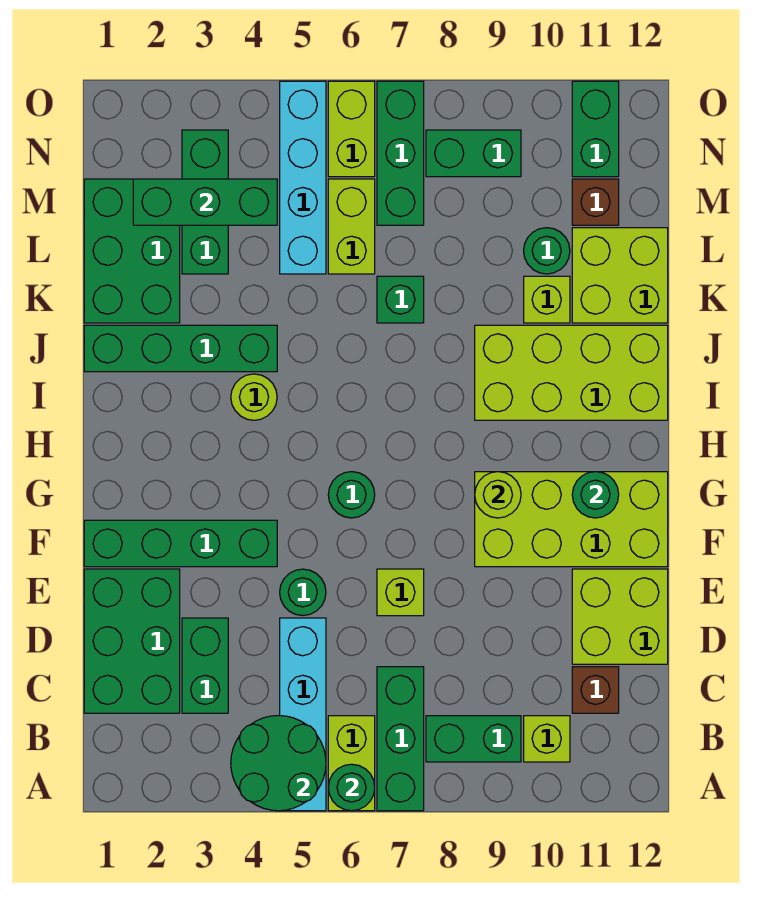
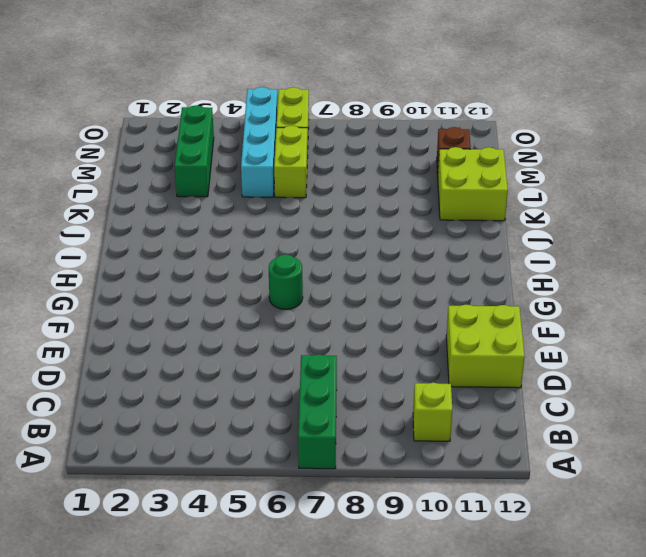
none -> cyan brick A5:D5 level 1
none -> lime brick A6:B6 level 1
none -> green brick B8:B9 level 1
none -> green brick C1:E2 level 1

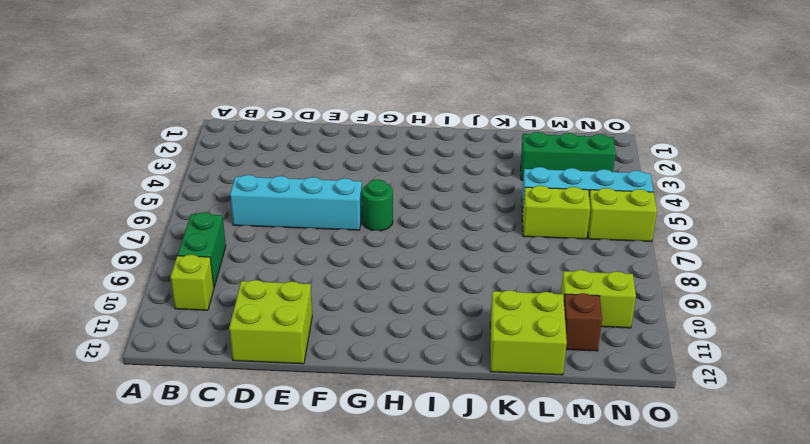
cyan brick C6:F6 level 1 -> cyan brick A5:D5 level 1
lime brick M10:N10 level 1 -> lime brick A6:B6 level 1
none -> green brick A7:C7 level 1
none -> green brick C1:E2 level 1
none -> green brick C3:D3 level 1
none -> brown brick C11 level 1

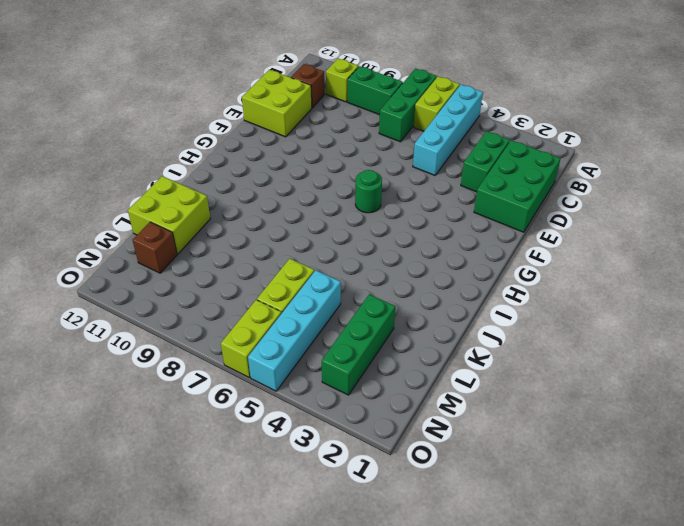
none -> green round brick E5 level 1
none -> lime brick E7 level 1
none -> green brick F1:F4 level 1
none -> lime brick F9:G12 level 1

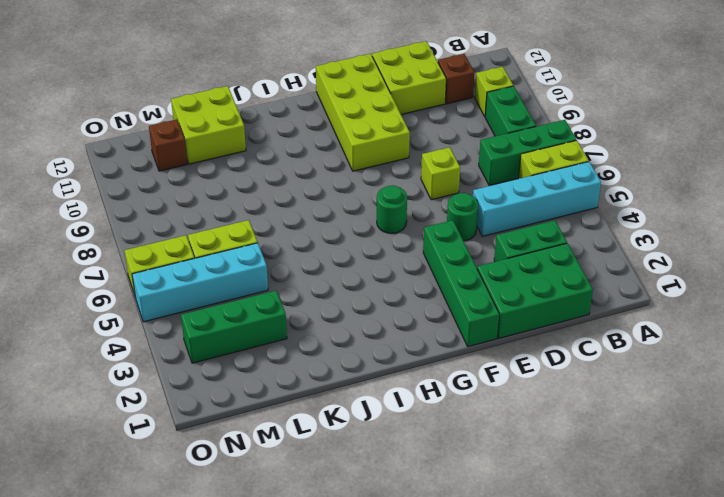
none -> lime round brick I4 level 1
none -> lime brick I9:J12 level 1
none -> green brick J1:J4 level 1
none -> green brick K1:M2 level 1

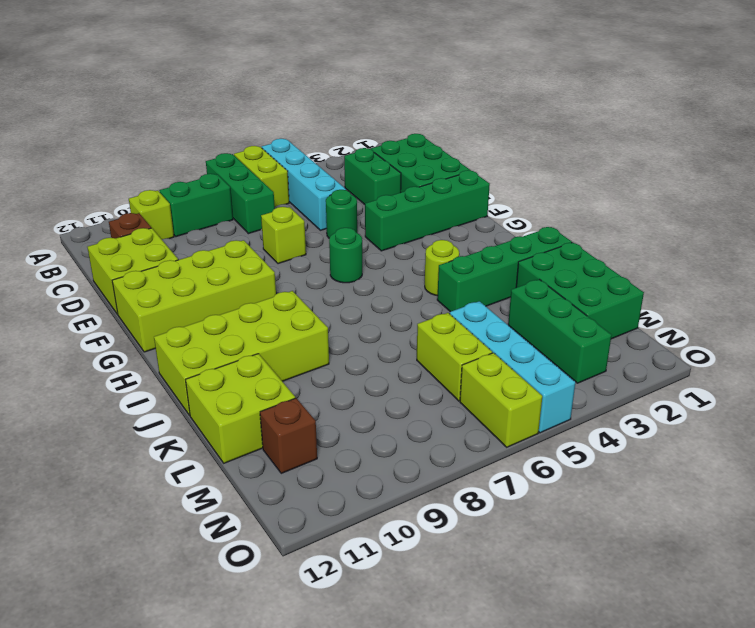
none -> green brick K7 level 1
none -> lime brick K10 level 1
none -> green round brick L10 level 1
none -> green brick M7:O7 level 1

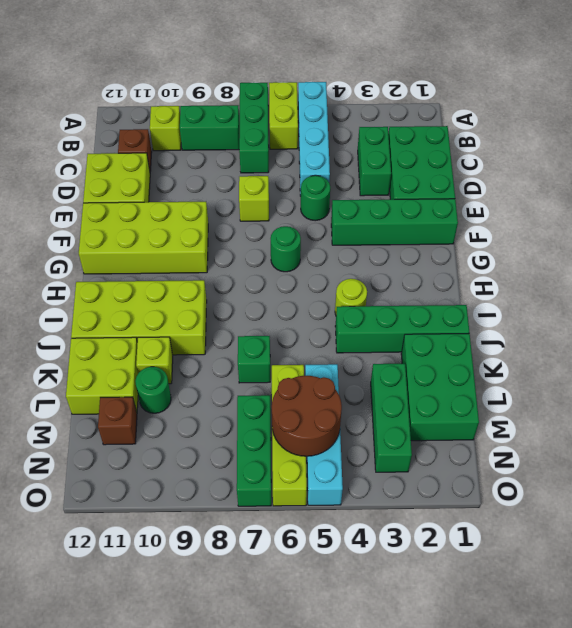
brown round brick M5:N6 level 2 -> none
none -> green brick N8:N9 level 1
none -> green brick N11:O11 level 1
none -> green round brick A4:B5 level 2
none -> green round brick A6 level 2

